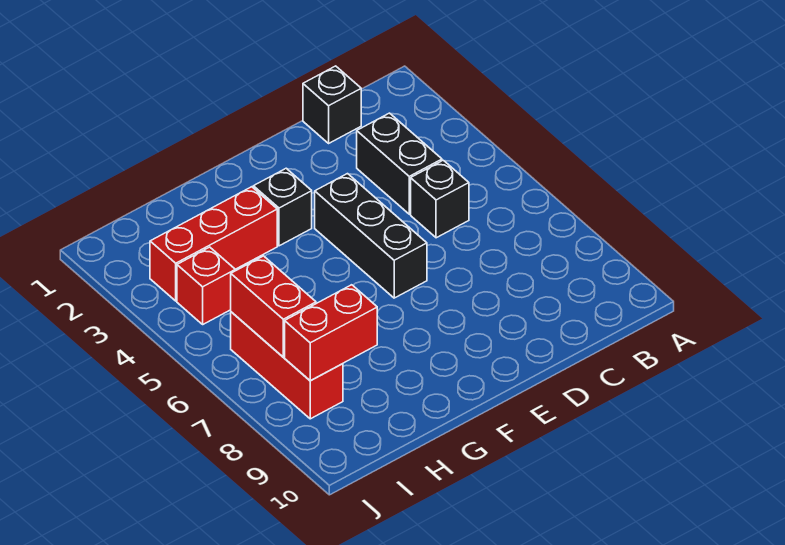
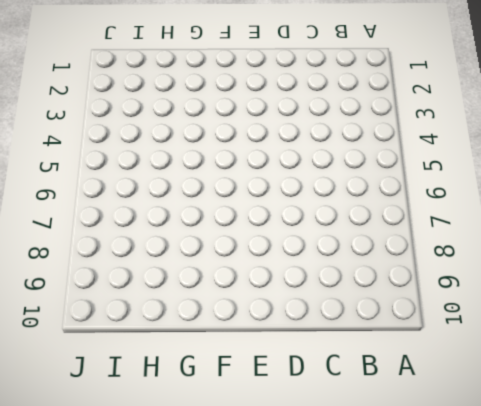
none -> black brick C1 level 1
none -> black brick C3:C4 level 1

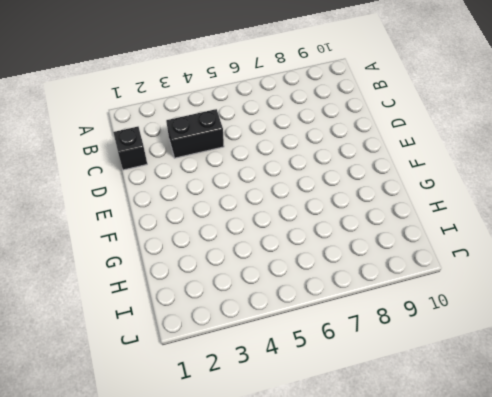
none -> black brick C5 level 1
none -> black brick E4:E6 level 1

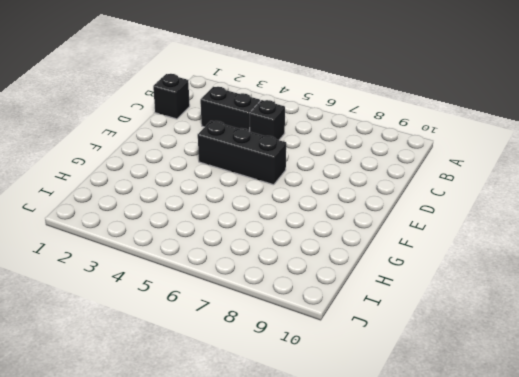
none -> black brick F3 level 1
none -> red brick G3:I3 level 1

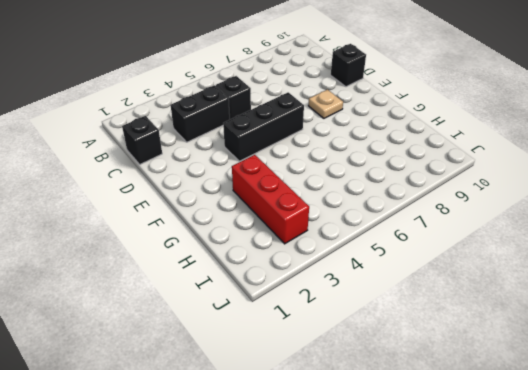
black brick D10 level 1 -> black brick F3 level 1
tan plate E8 level 1 -> none
none -> red brick I4 level 1
none -> red brick I6:I8 level 1

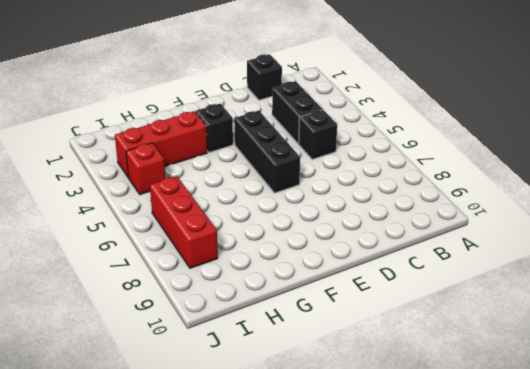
none -> red brick H8:I8 level 2
none -> red brick I6:I7 level 2

